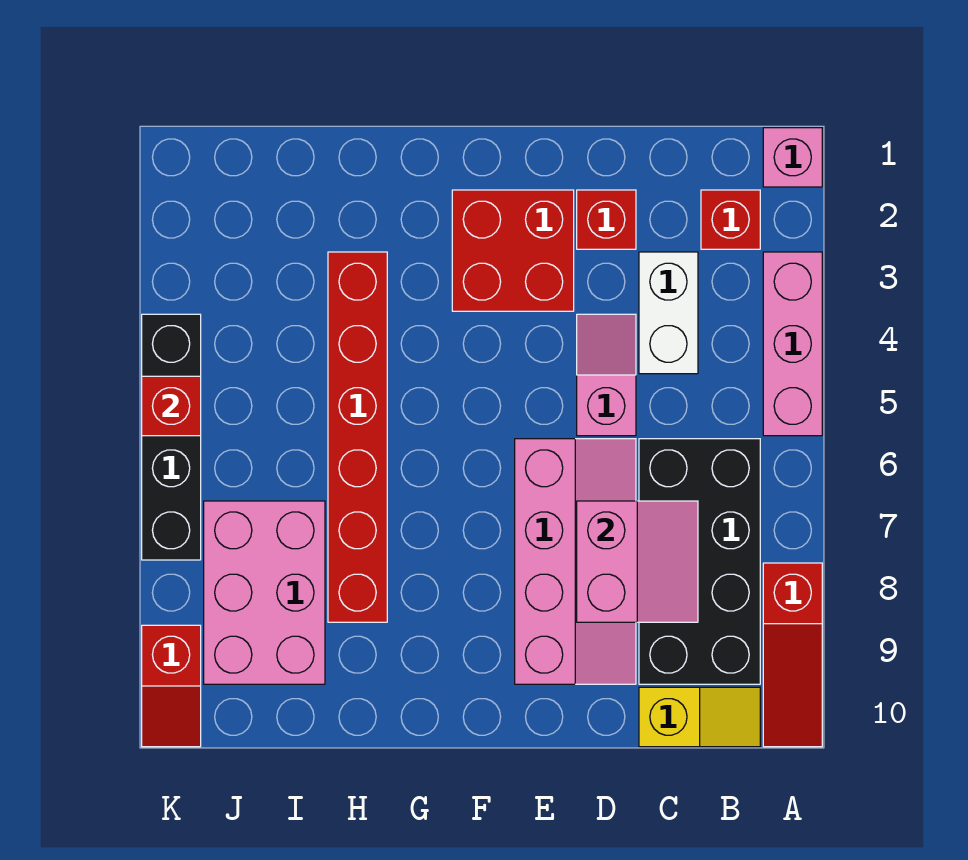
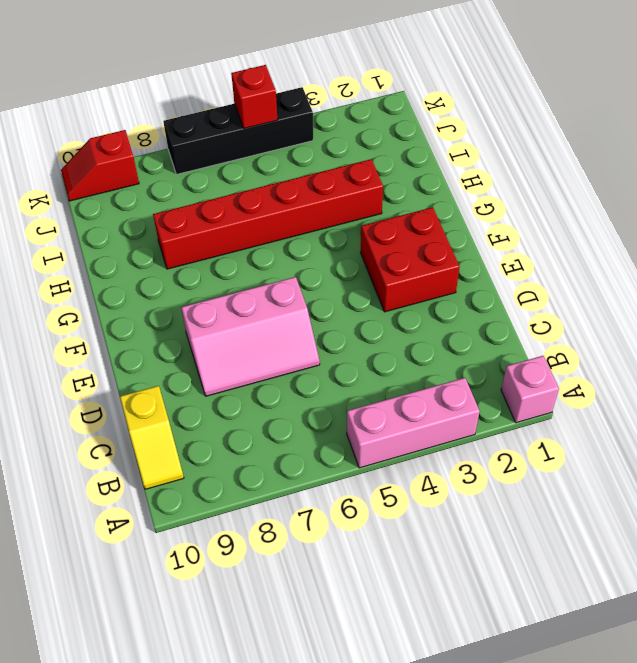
pink slope D6:E8 level 1 top E -> pink slope D6:E9 level 1 top E
none -> red slope A8:A10 level 1 top 8
none -> red brick B2 level 1
none -> black brick B6:C9 level 1

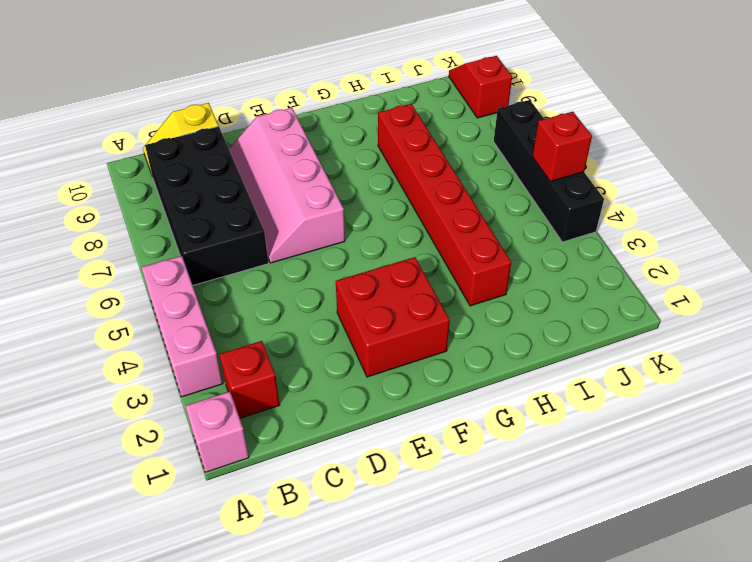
none -> red slope A8:A10 level 1 top 8
none -> white brick C3:C4 level 1
none -> red brick D2 level 1

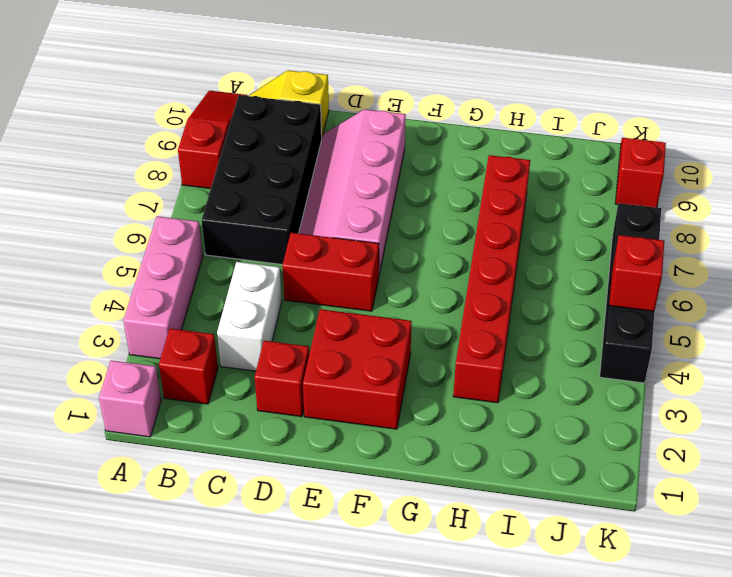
red brick D5:E5 level 1 -> pink slope D4:D5 level 1 top 5
none -> pink brick I7:J9 level 1
none -> pink slope C7:D8 level 2 top D

